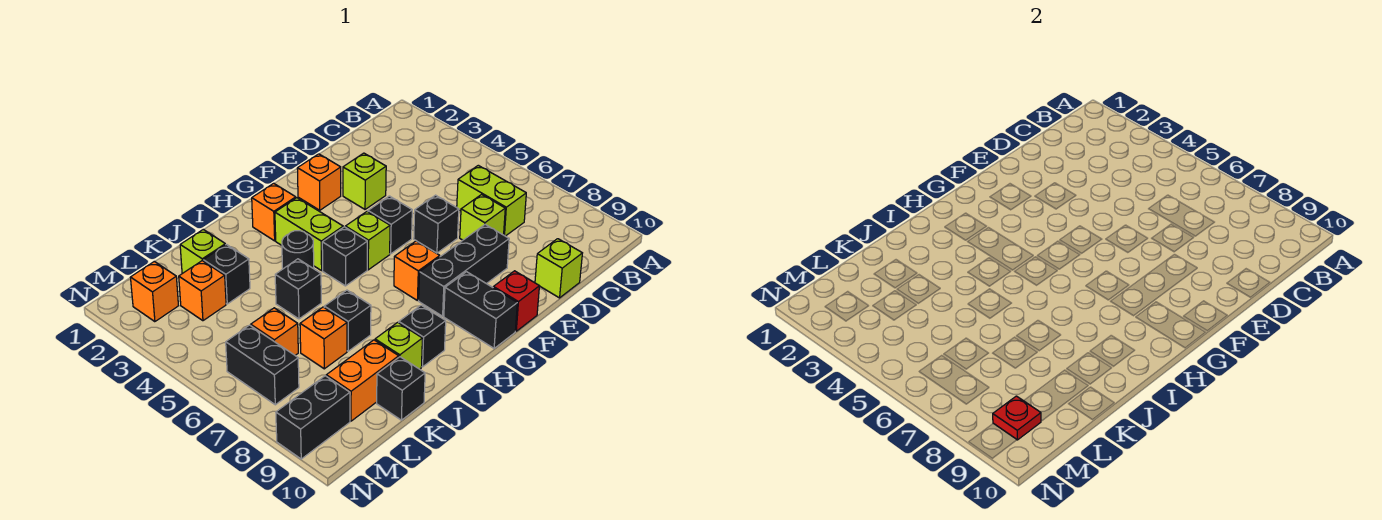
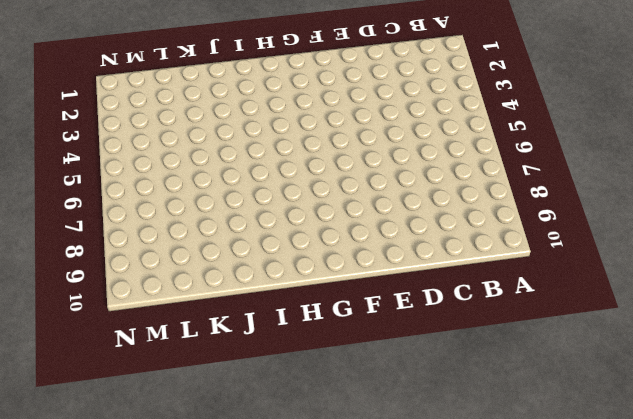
none -> lime brick C6:C7 level 1
none -> lime brick D7 level 1
none -> lime brick D10 level 1
none -> lime brick E3 level 1

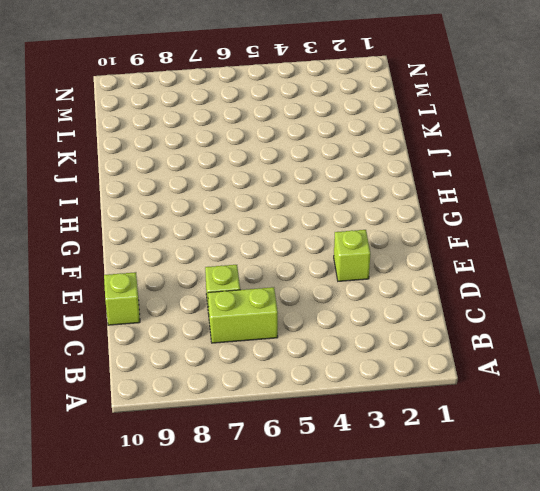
none -> black brick E6 level 1
none -> black brick E8:G8 level 1
none -> orange brick F2 level 1
none -> black brick F5 level 1

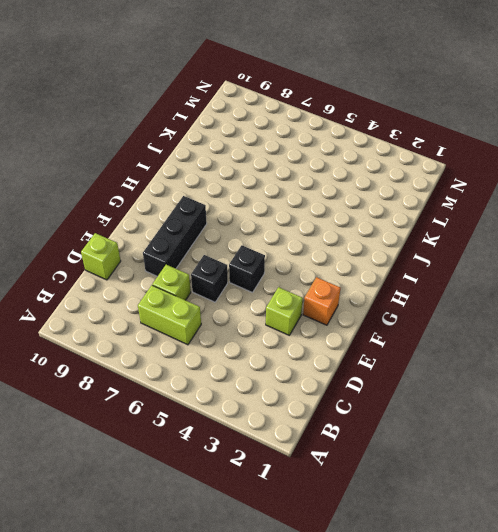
none -> red brick F10 level 1
none -> lime brick G5 level 1
none -> orange brick G7 level 1
none -> black brick G9:G10 level 1

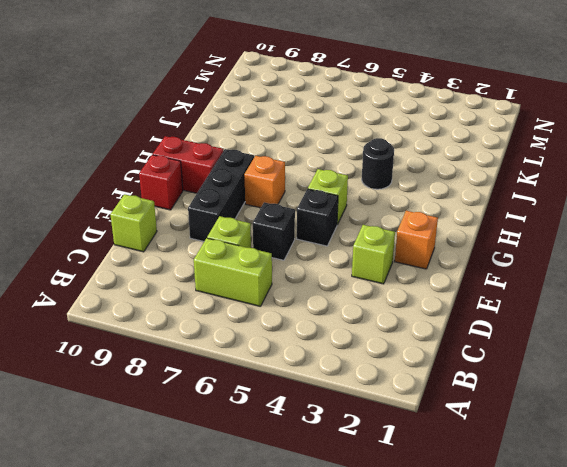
red brick G9:G10 level 1 -> black brick G9:G10 level 1
none -> orange brick H2 level 1
none -> lime brick H3:H4 level 1
none -> black brick H5 level 1
none -> black brick I9 level 1

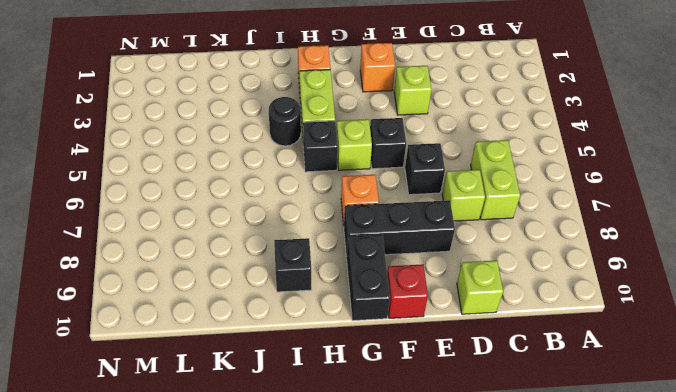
none -> black brick J5 level 1
none -> black brick J7 level 1
none -> lime brick J9 level 1
none -> lime brick K2 level 1

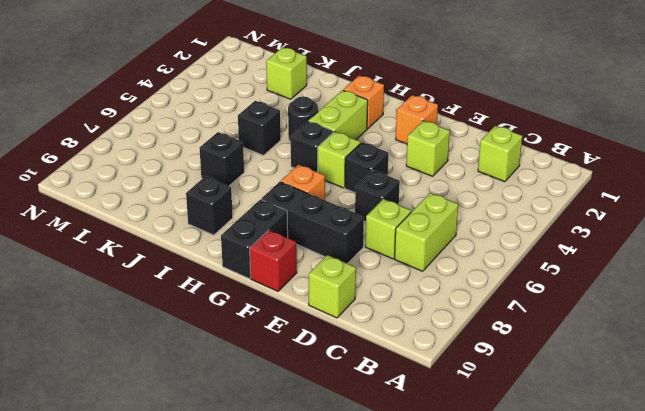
lime brick C2 level 1 -> lime brick J9 level 1
none -> black brick K3 level 1
none -> orange brick K7 level 1
none -> orange brick K9:L9 level 1
none -> black brick K10 level 1

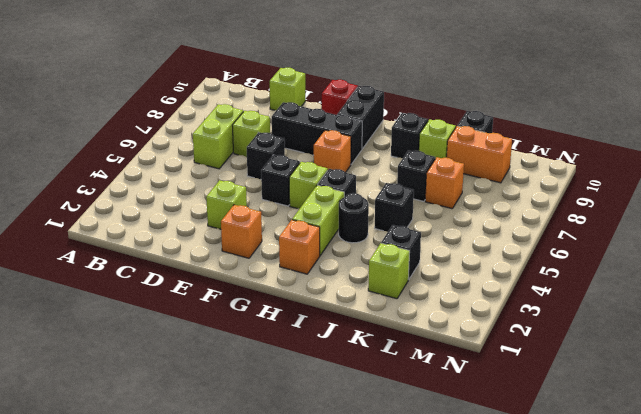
none -> orange brick L3 level 1
none -> orange brick L6 level 1
none -> orange brick M2 level 1
none -> black brick M6:M7 level 1

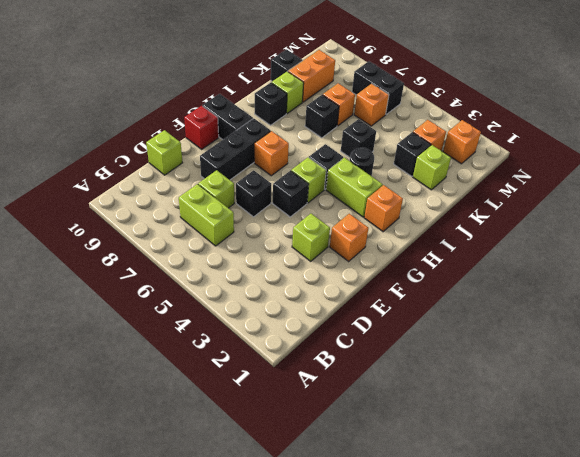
none -> black brick M9:N9 level 1
none -> red plate M9 level 2

